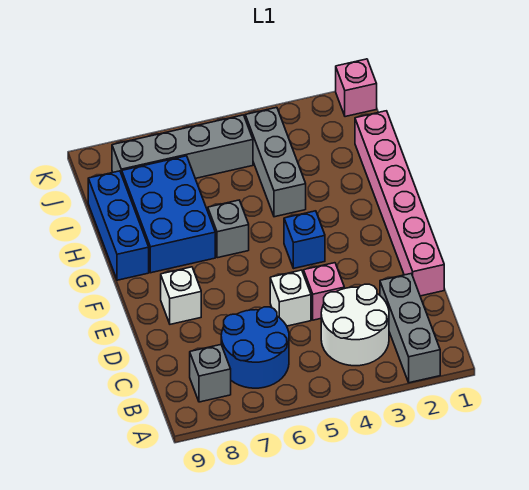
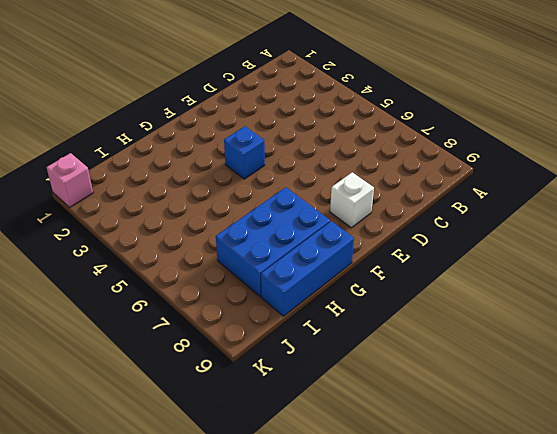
none -> grey brick A2:C2 level 1
none -> white round brick B3:C4 level 1
none -> blue round brick B6:C7 level 1

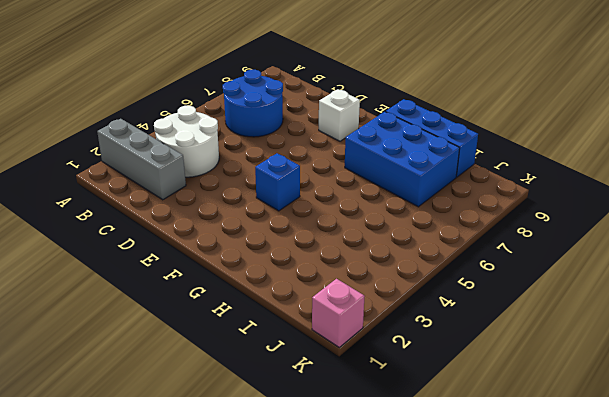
none -> grey brick B8 level 1
none -> pink brick D1:I1 level 1
none -> pink brick D4 level 1

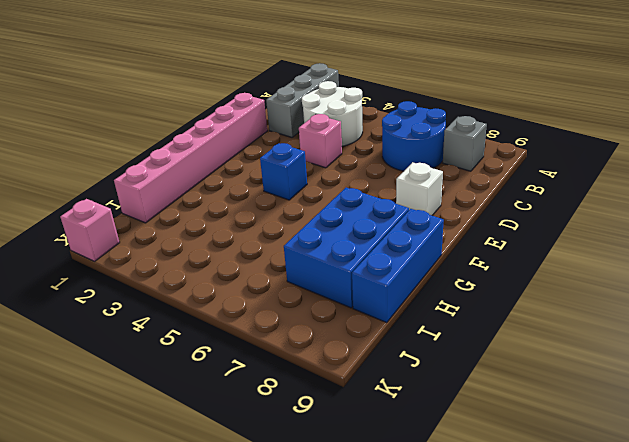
none -> white brick D5 level 1
none -> grey brick G6 level 1
none -> grey brick H4:J4 level 1

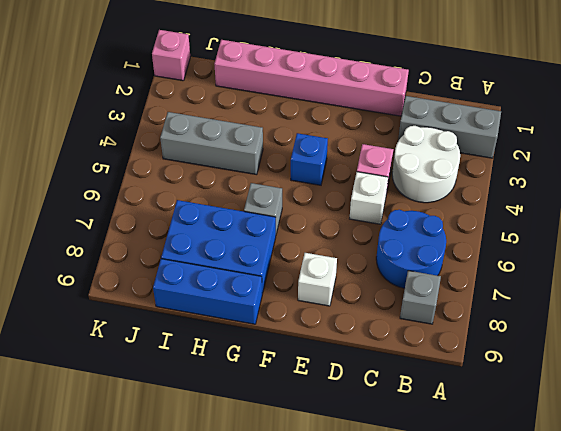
none -> grey brick J5:J8 level 1

